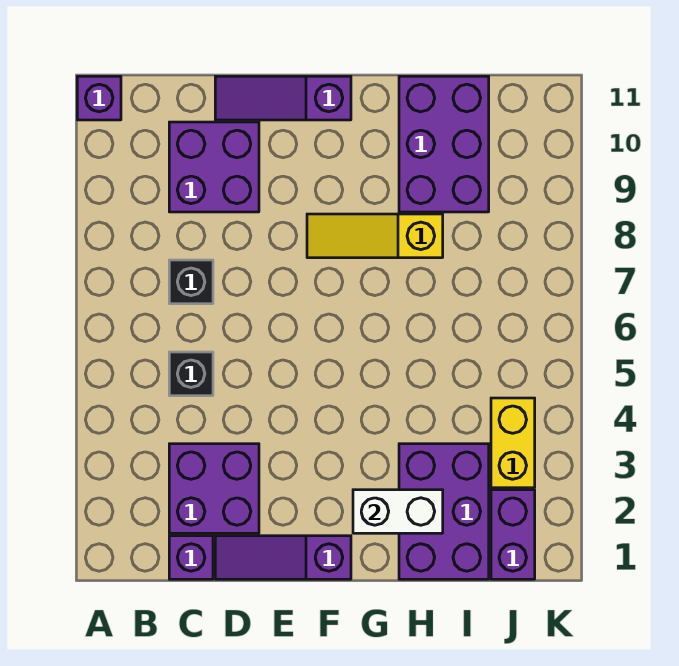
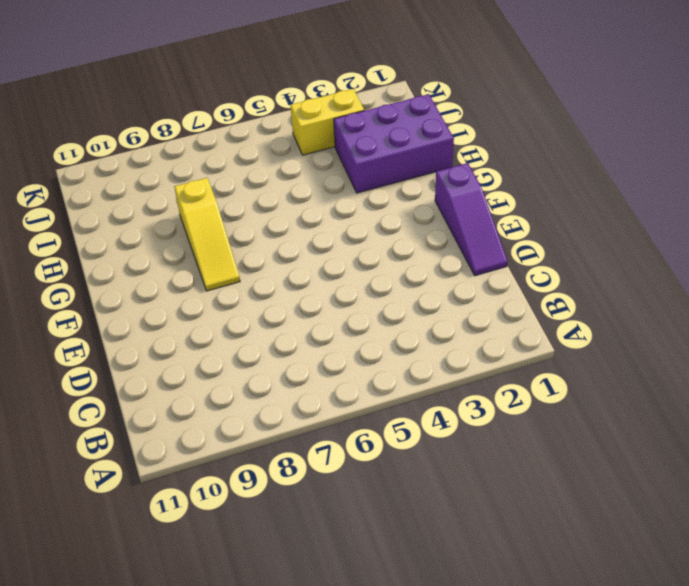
none -> purple brick A11 level 1
none -> purple brick C1 level 1
none -> purple brick C2:D3 level 1

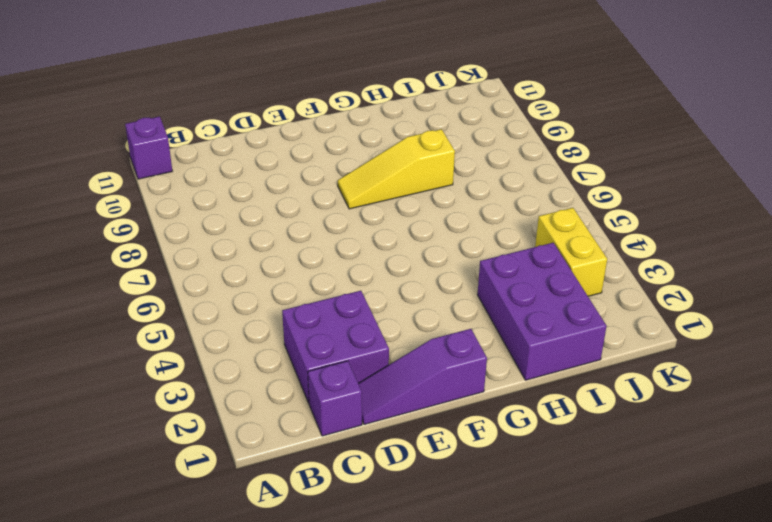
none -> black brick C5 level 1
none -> black brick C7 level 1
none -> purple brick C9:D10 level 1

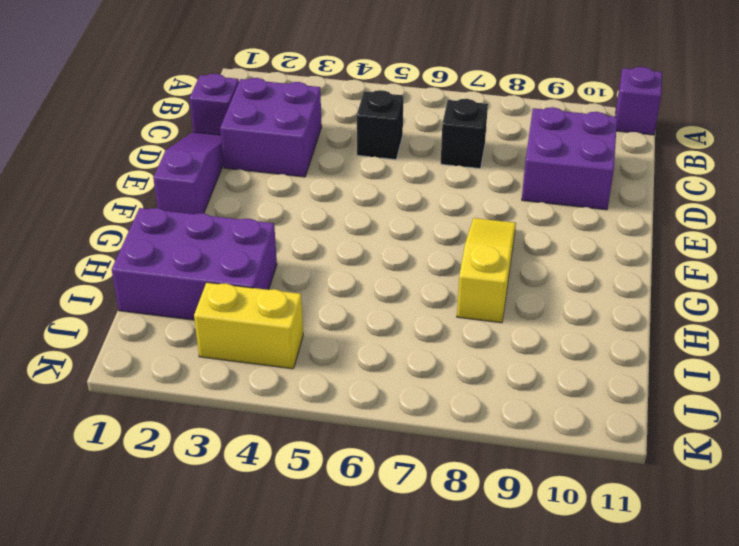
none -> purple slope D11:F11 level 1 top F
none -> purple brick H9:I11 level 1
none -> purple brick J1:J2 level 1

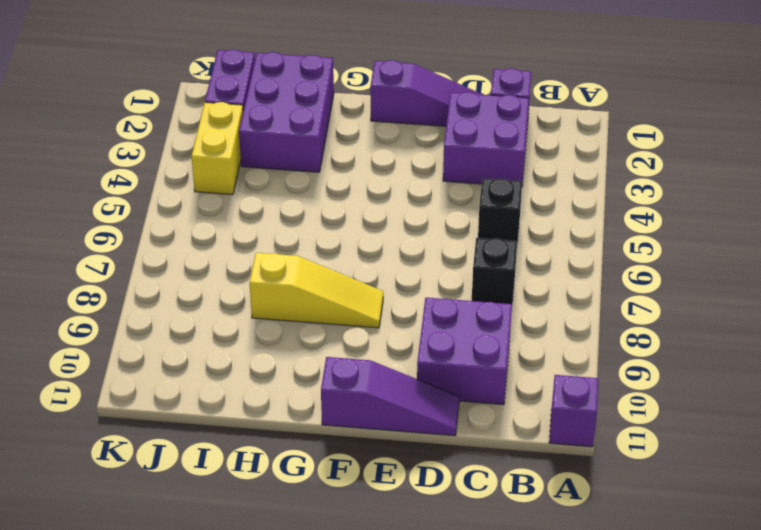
none -> purple brick H9:I11 level 1
none -> white brick G2:H2 level 2

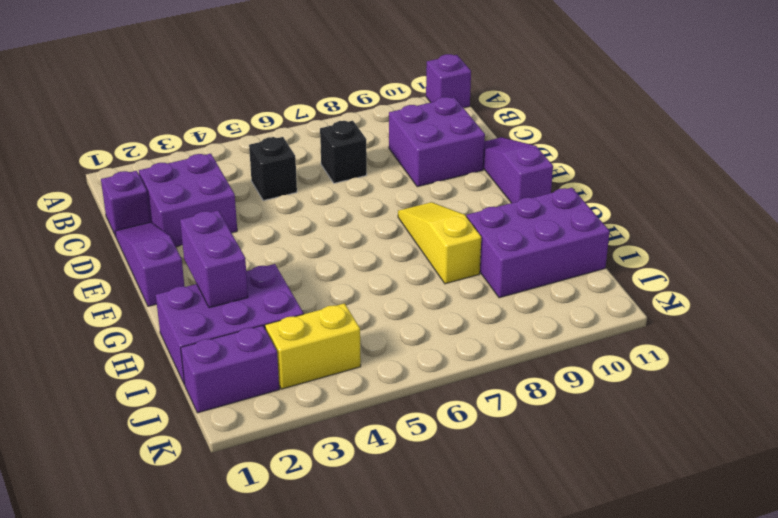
purple brick G2:H2 level 2 -> white brick G2:H2 level 2

